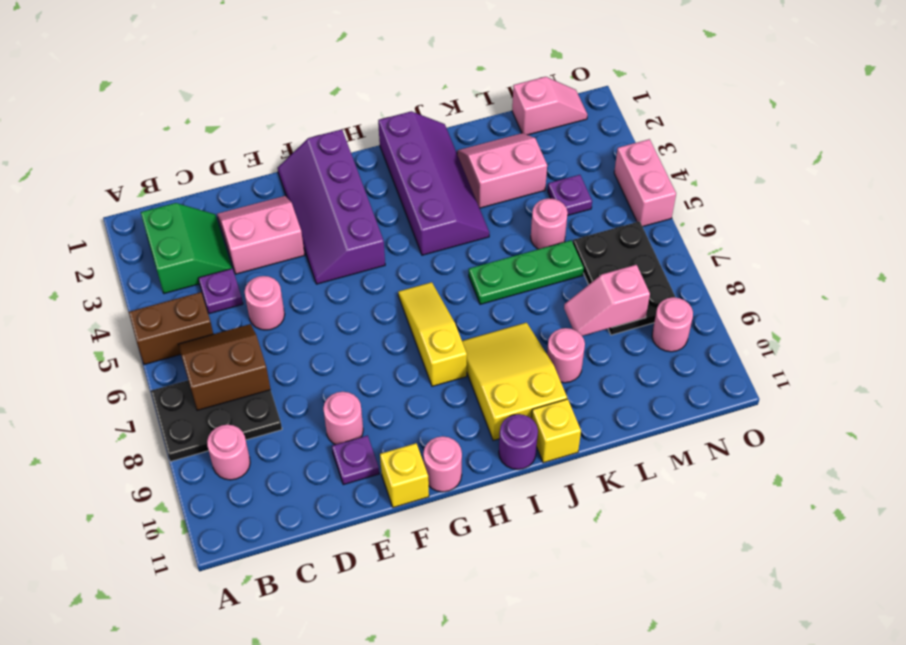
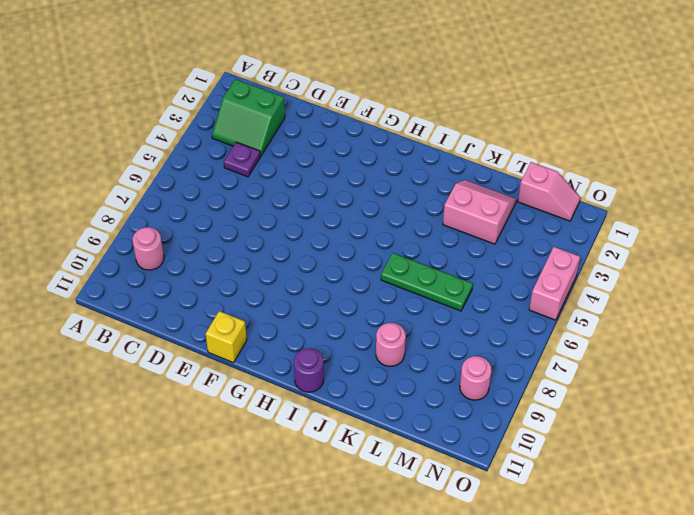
green slope B2:C3 level 1 top 2 -> green slope B2:C3 level 1 top B
none -> brown brick A5:B5 level 1
none -> black plate A7:C8 level 1
none -> pink slope D2:E3 level 1 top 3

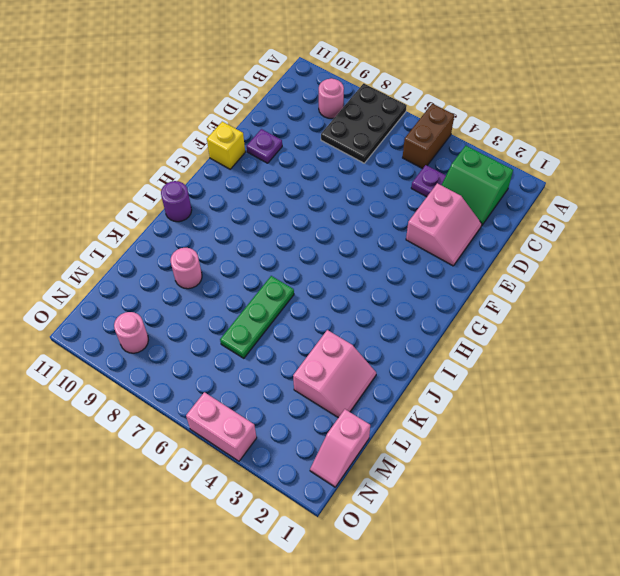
none -> pink round brick D5 level 1
none -> pink round brick E9 level 1
none -> purple slope F1:G4 level 1 top G

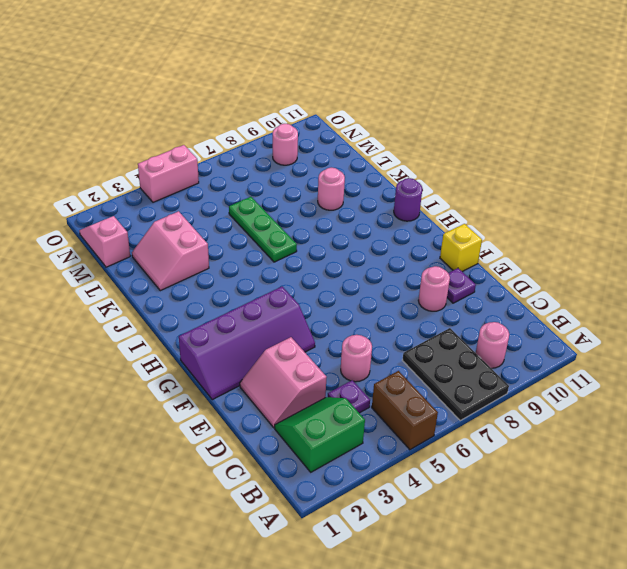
none -> pink round brick G11 level 1
none -> yellow slope H6:H8 level 1 top 8
none -> purple slope I1:J4 level 1 top I

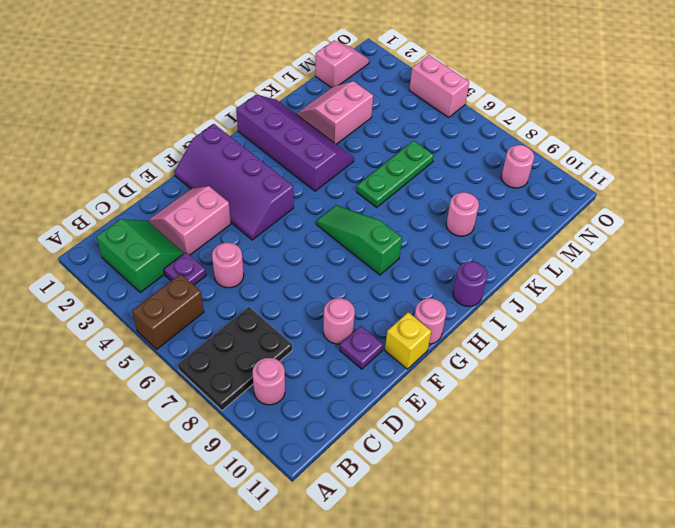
green slope H6:H8 level 1 top 8 -> yellow slope H6:H8 level 1 top 8
none -> yellow slope I8:J10 level 1 top 10
none -> yellow brick J11 level 1
none -> pink round brick L5 level 1

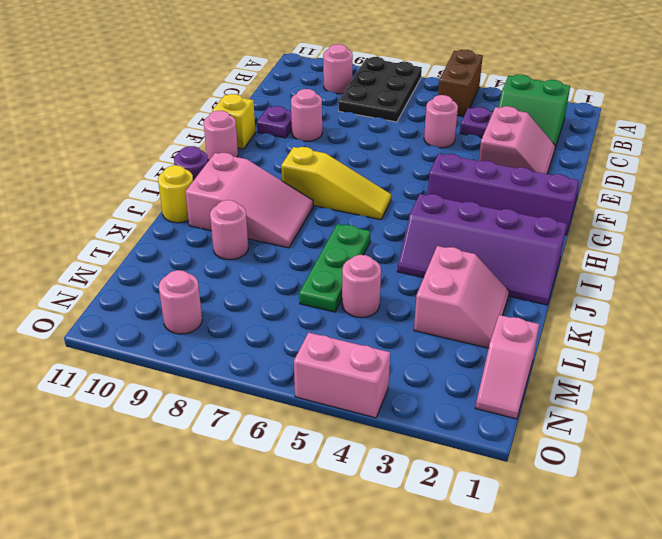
pink slope I8:J10 level 1 top 10 -> yellow slope I8:J10 level 1 top 10
yellow round brick J11 level 1 -> yellow brick J11 level 1
none -> purple plate M4 level 1
none -> black plate M6:N8 level 1
none -> brown slope B6:C7 level 2 top 7

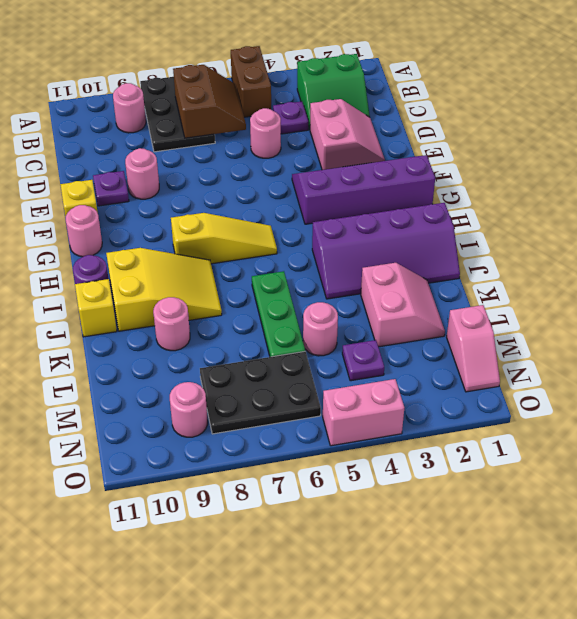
none -> pink slope L8:M8 level 2 top M

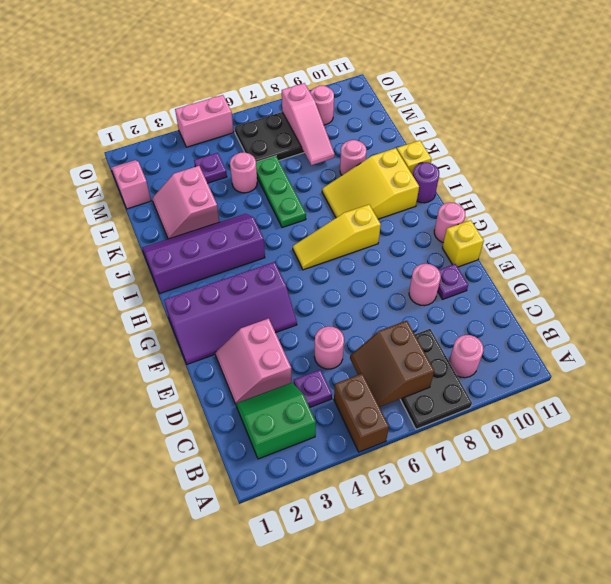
pink slope L8:N8 level 2 top N -> pink slope L8:M8 level 2 top M

